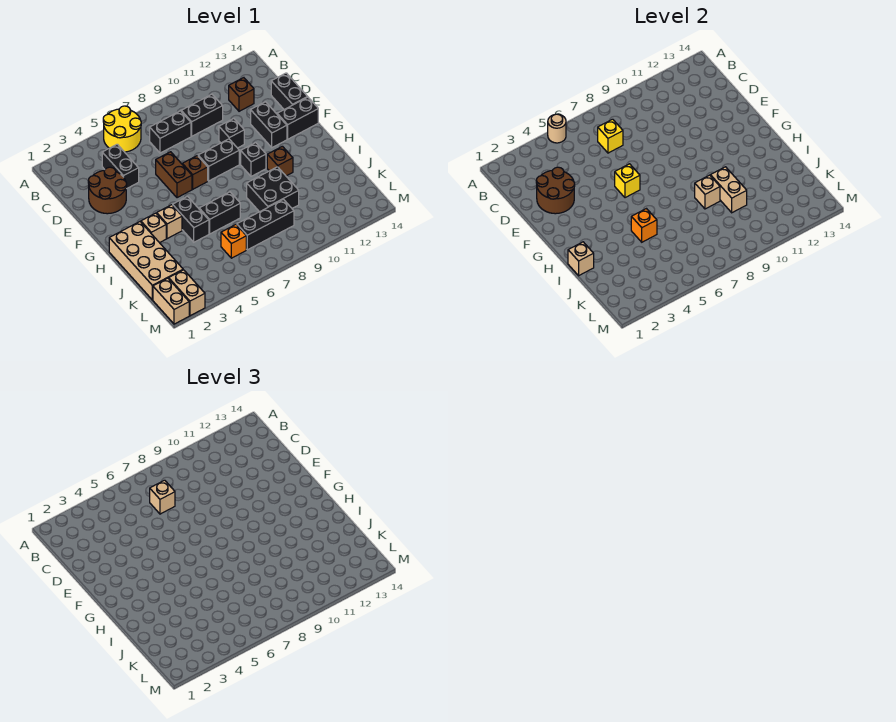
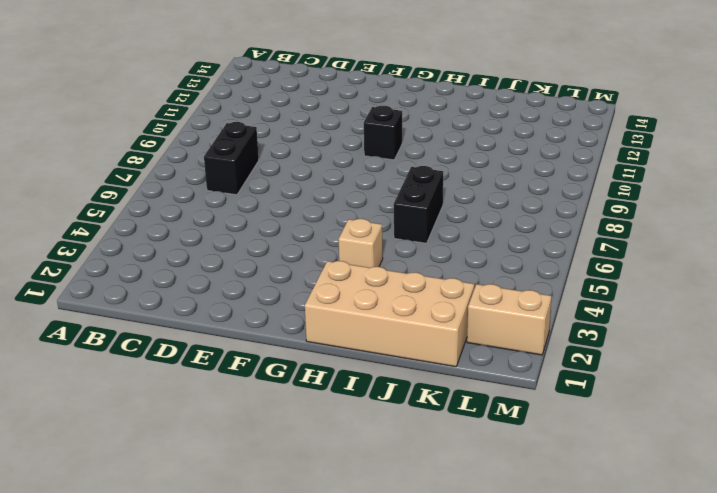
none -> yellow round brick A5:B6 level 1
none -> black brick C4:D4 level 1
none -> black brick C9:C10 level 1
none -> brown brick C12 level 1

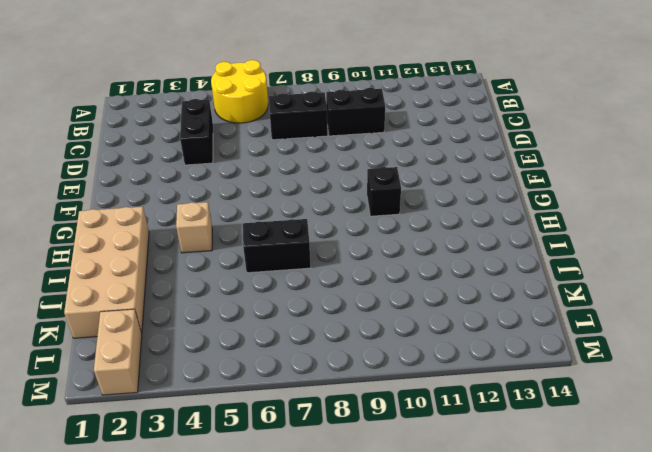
none -> brown brick C12 level 1
none -> brown round brick D2:E3 level 1
none -> black brick D14:E14 level 1
none -> brown brick E6:F6 level 1

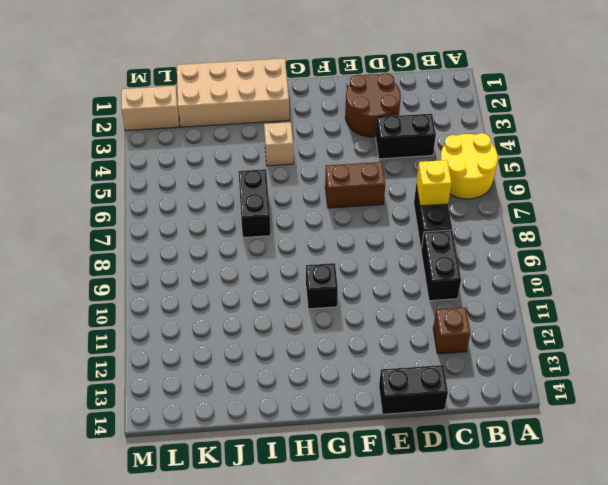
none -> black brick E10 level 1
none -> black brick E12:F12 level 1
none -> brown brick F7 level 1
none -> black brick F8:F9 level 1

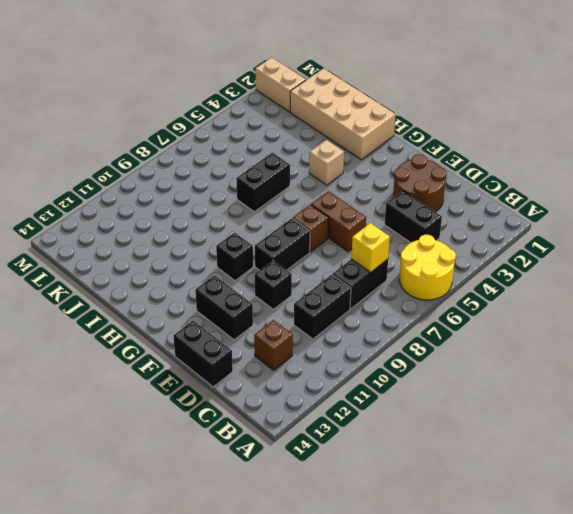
none -> black brick F13:F14 level 1
none -> tan brick H3 level 1
none -> black brick H5:I5 level 1
none -> brown brick H11 level 1

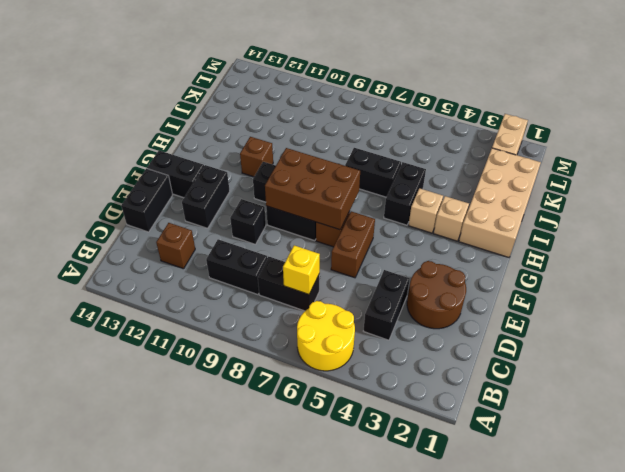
brown brick F7:G9 level 2 -> none
none -> black brick I9:J10 level 1
none -> orange brick K6 level 1
none -> black brick K7:K9 level 1
none -> tan brick L1:M1 level 1

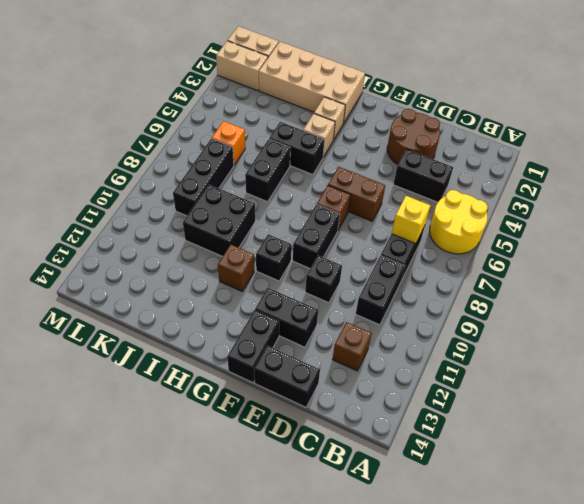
none -> tan round brick A5 level 2
none -> brown round brick D2:E3 level 2
none -> yellow brick F6 level 2
none -> tan brick I1 level 2

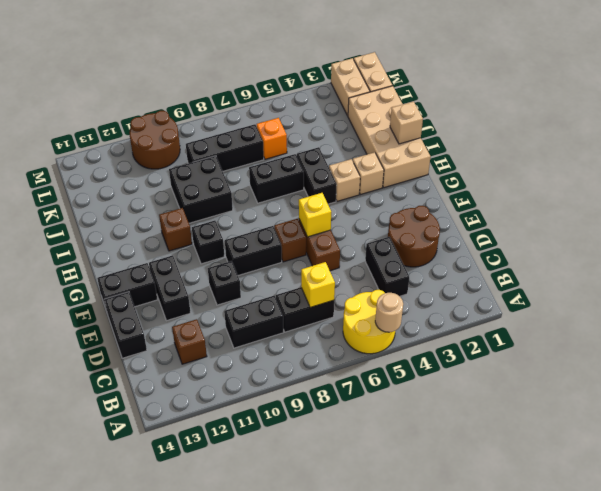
brown round brick L10:M11 level 1 -> brown round brick D2:E3 level 2
none -> orange brick I5 level 2
none -> tan brick I9 level 2
none -> tan brick I10:J10 level 2
none -> tan brick C7 level 3

